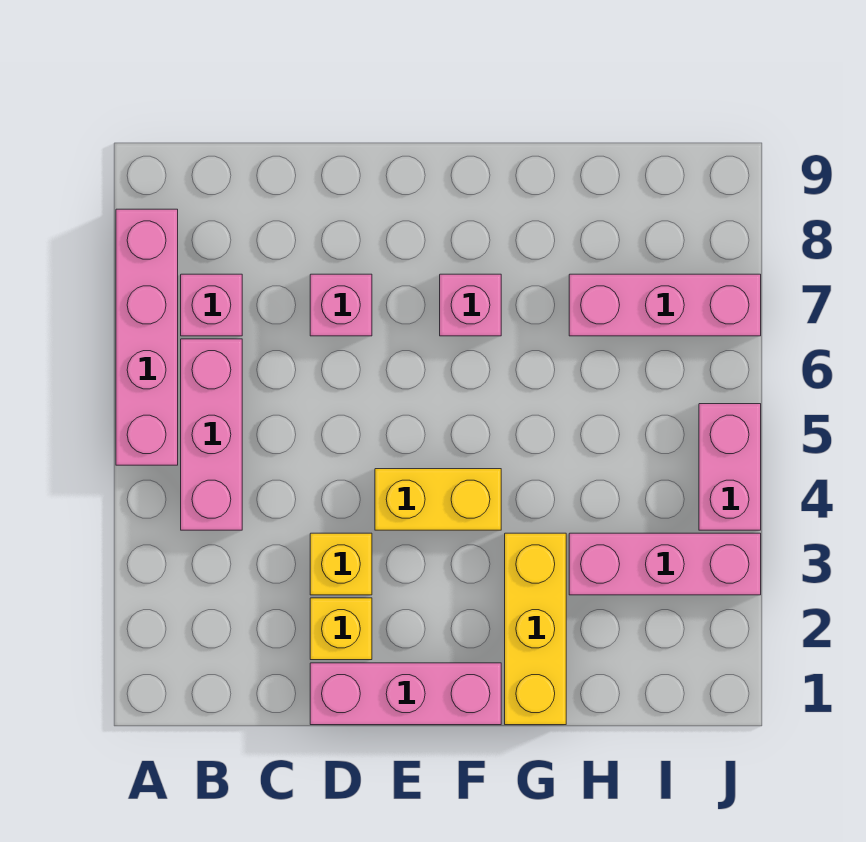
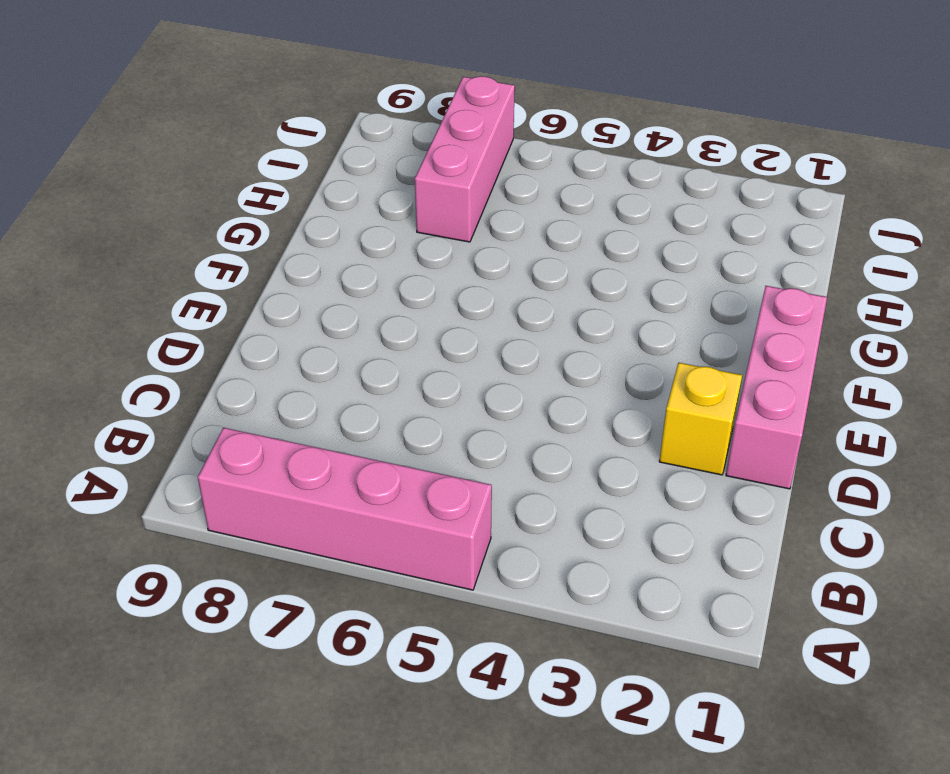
none -> pink brick B4:B6 level 1
none -> pink brick B7 level 1
none -> yellow brick D3 level 1

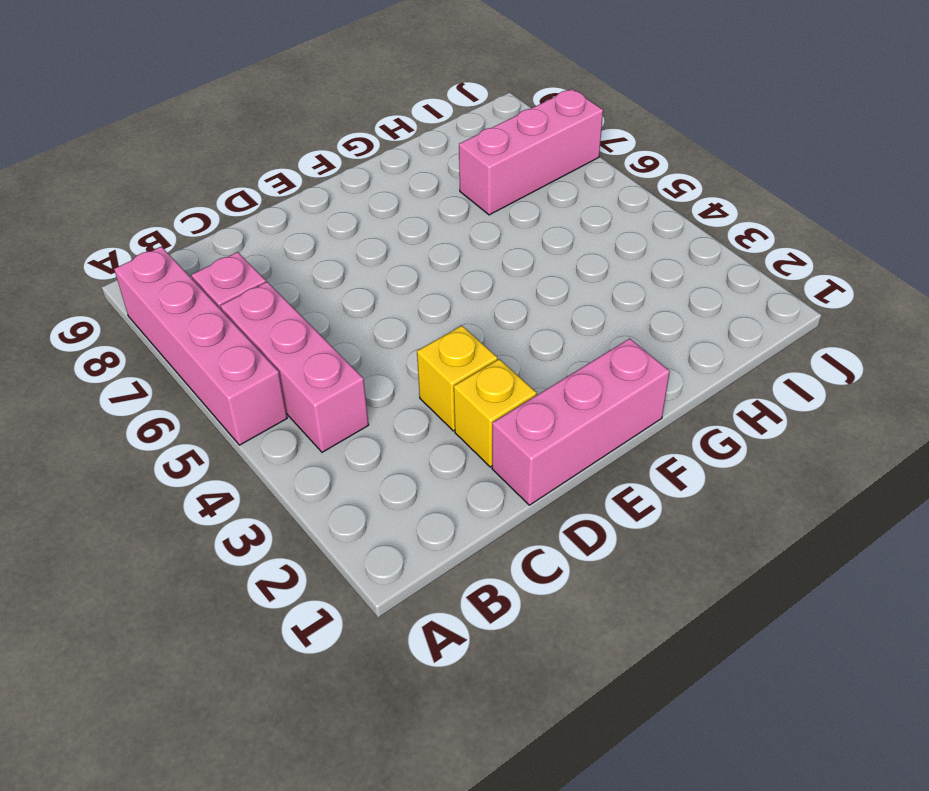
none -> pink brick D7 level 1
none -> yellow brick E4:F4 level 1
none -> pink brick F7 level 1

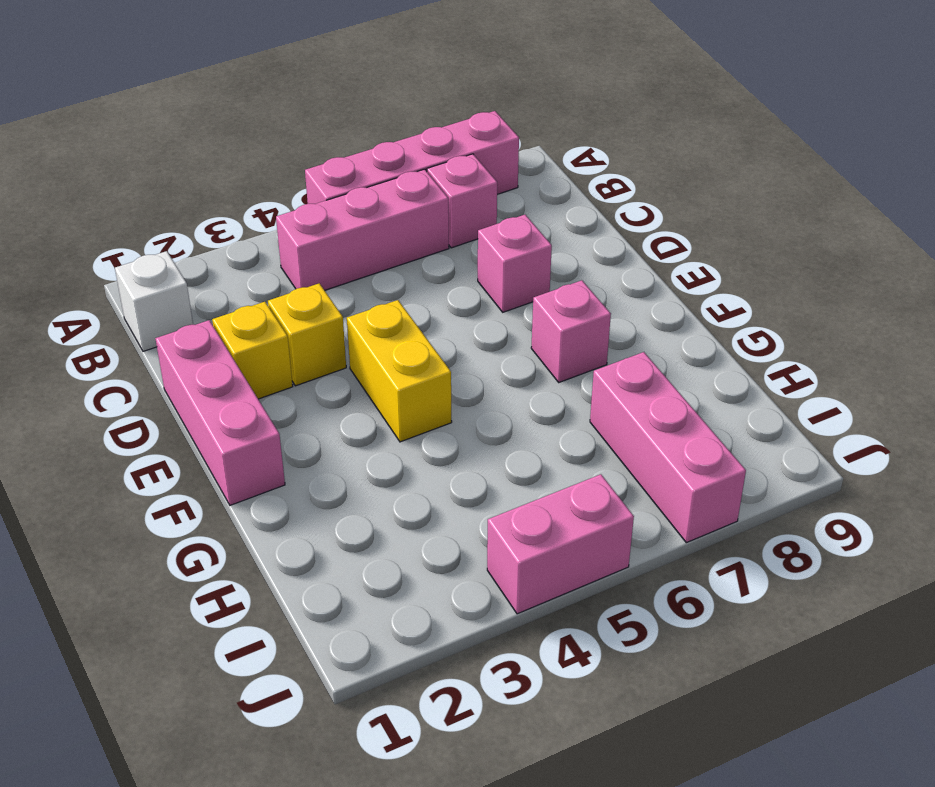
white brick B1 level 1 -> none
none -> yellow brick G1:G3 level 1
none -> pink brick H3:J3 level 1

